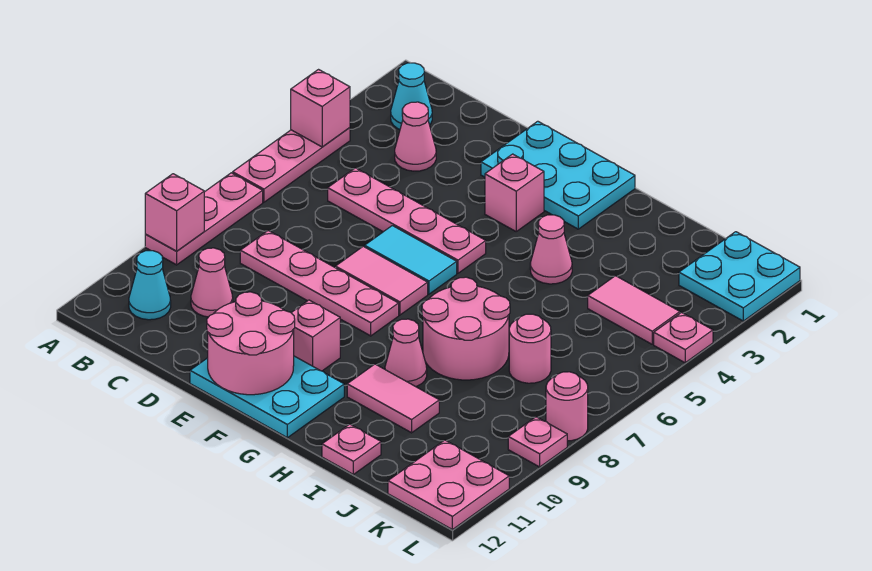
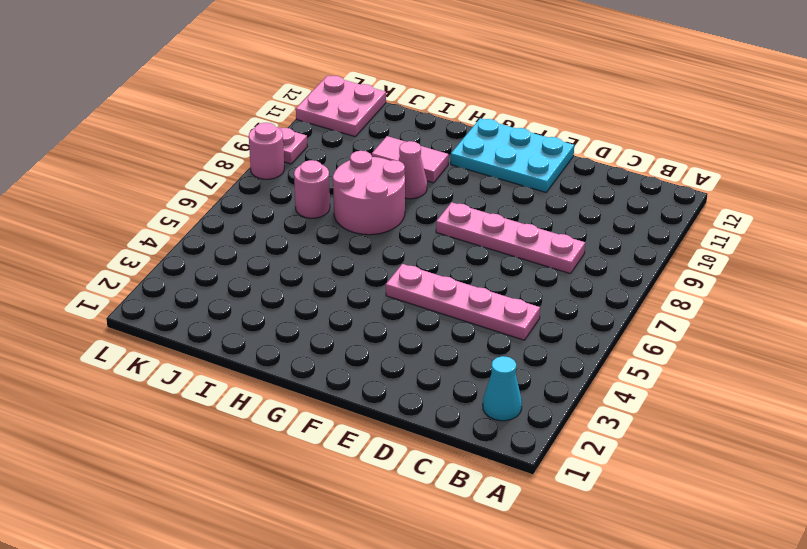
none -> pink plate A4:A6 level 1
none -> pink plate A7:A9 level 1
none -> cyan cone B11 level 1

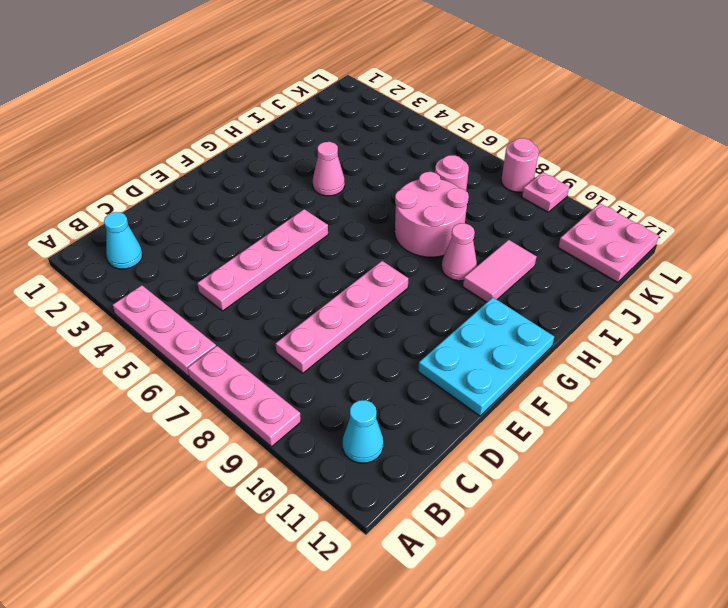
none -> pink cone C3 level 1
none -> pink cone C10 level 1
none -> cyan plate E1:G2 level 1

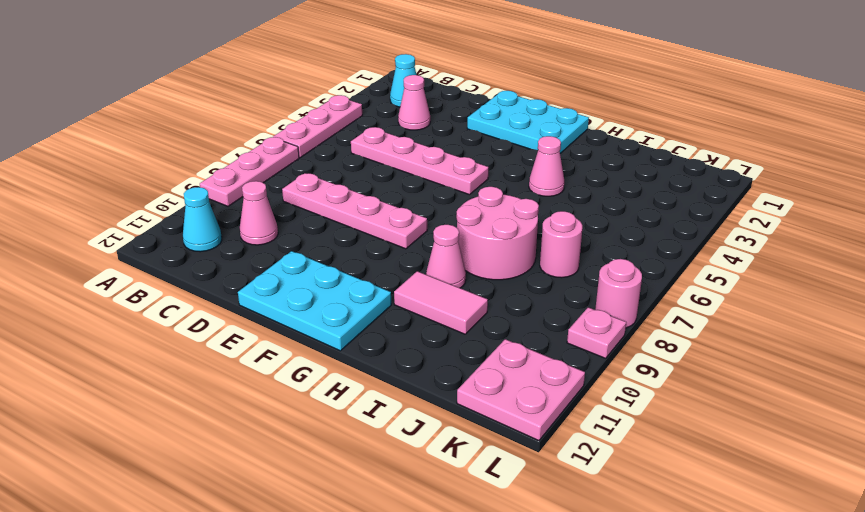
none -> cyan tile E6:F6 level 1
none -> pink tile E7:F7 level 1
none -> pink brick F3 level 1

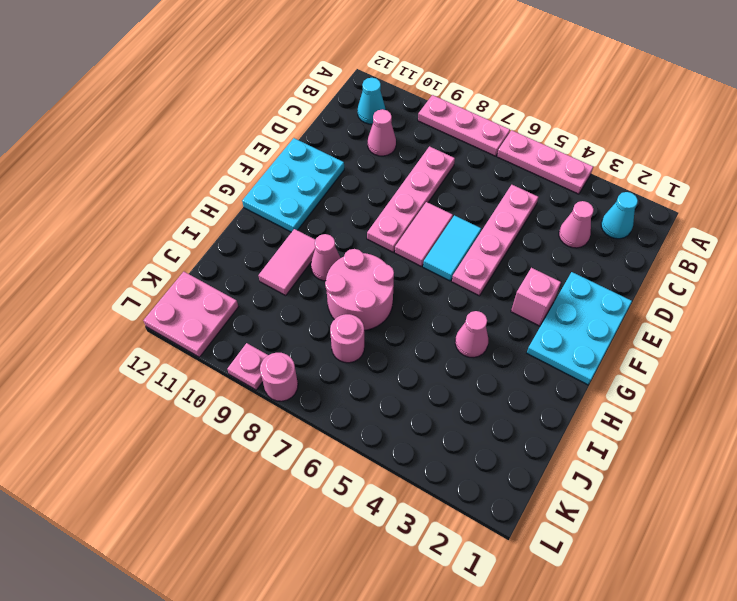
none -> pink brick F10 level 1
none -> pink plate I12 level 1
none -> pink tile J4:K4 level 1

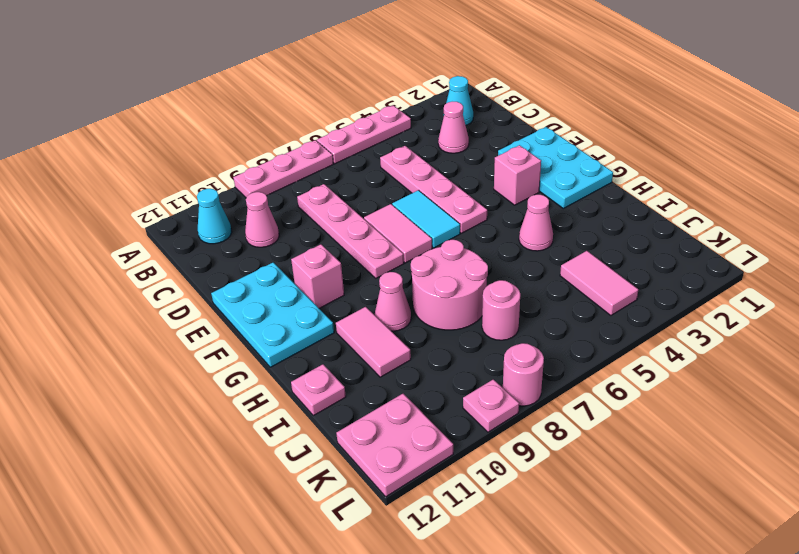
none -> cyan plate K1:L2 level 1
none -> pink plate L4 level 1
none -> pink brick A4 level 2

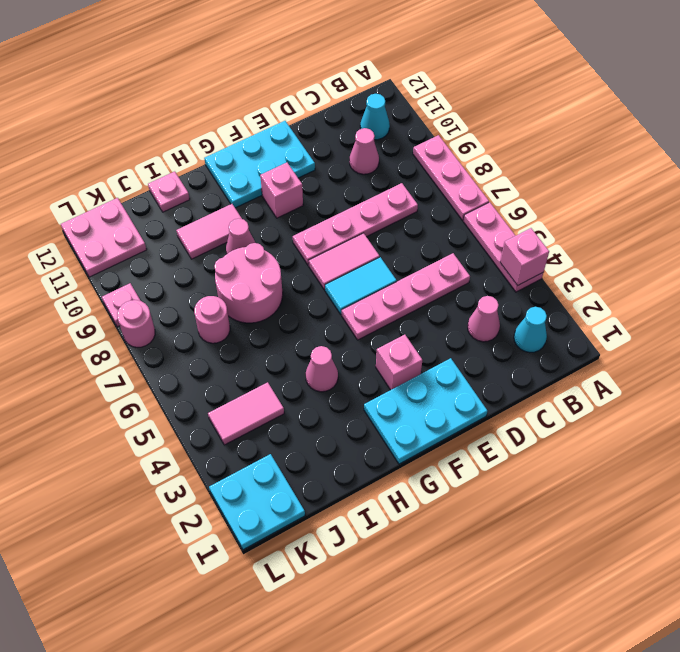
none -> pink plate L4 level 1
none -> pink brick A9 level 2
none -> pink round brick E11:F12 level 2

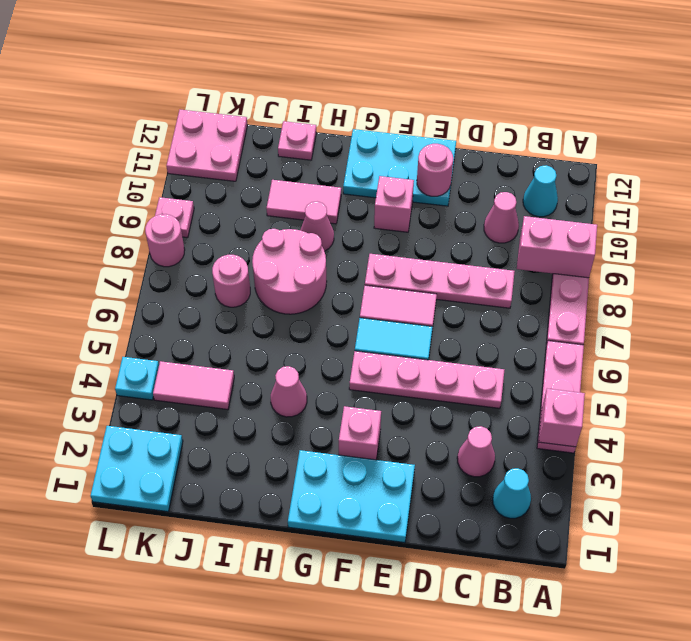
pink brick A9:B9 level 2 -> pink brick A9 level 2
pink round brick E11 level 2 -> pink round brick E11:F12 level 2
cyan plate L4 level 1 -> pink plate L4 level 1

